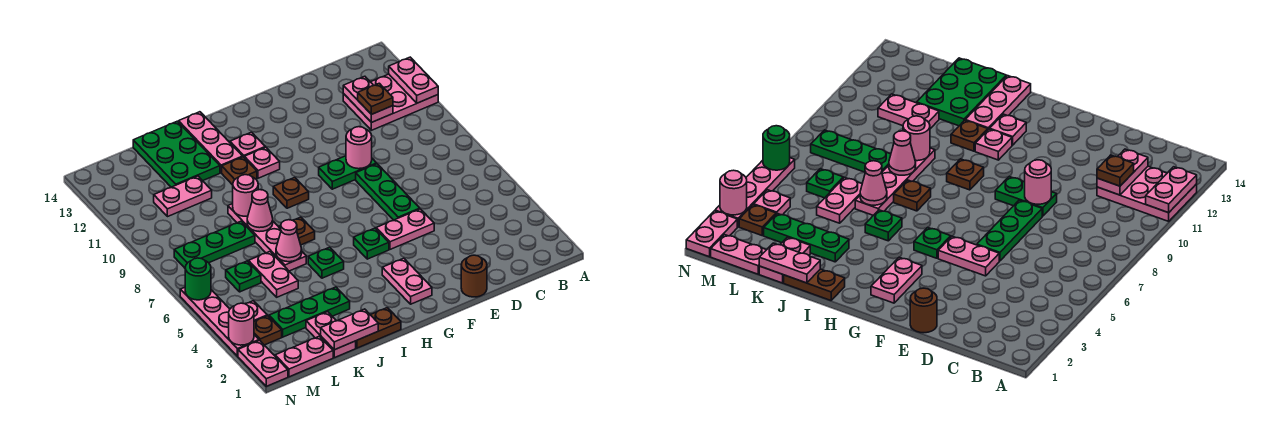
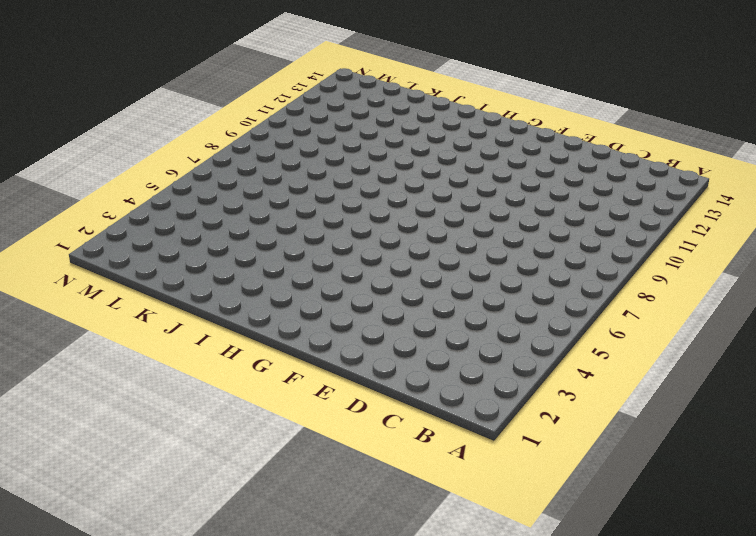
none -> pink plate A11:C12 level 1
none -> brown round brick E1 level 1
none -> pink plate E5:F5 level 1
none -> green plate E6:E8 level 1

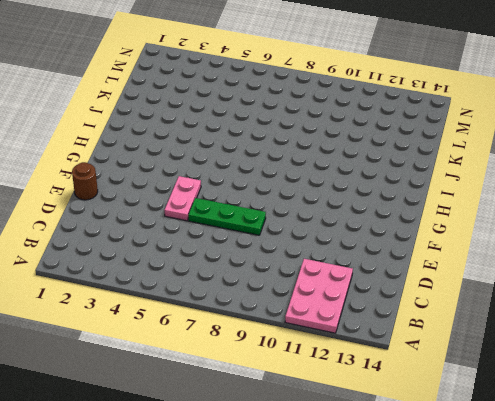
none -> green plate E9:F9 level 1
none -> pink plate G2:G3 level 1
none -> green plate G5 level 1
none -> brown plate H9 level 1

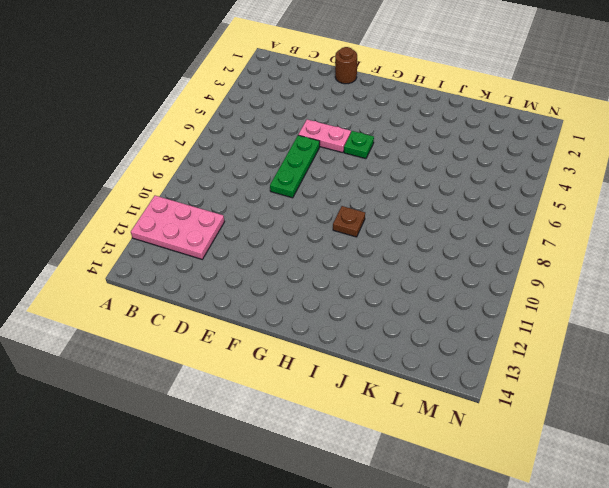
none -> green plate E9:F9 level 1
none -> pink plate G2:G3 level 1
none -> pink plate H11 level 1
none -> pink plate H12 level 1

